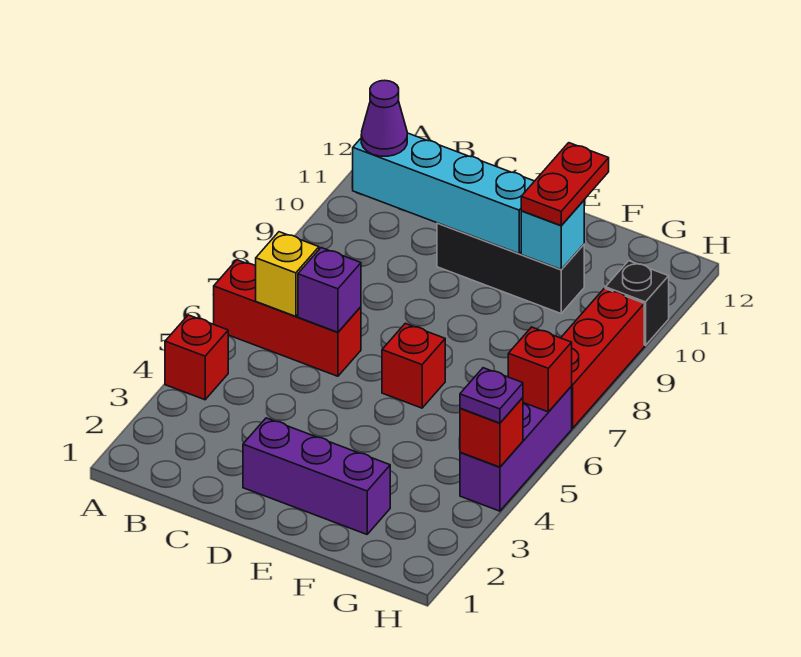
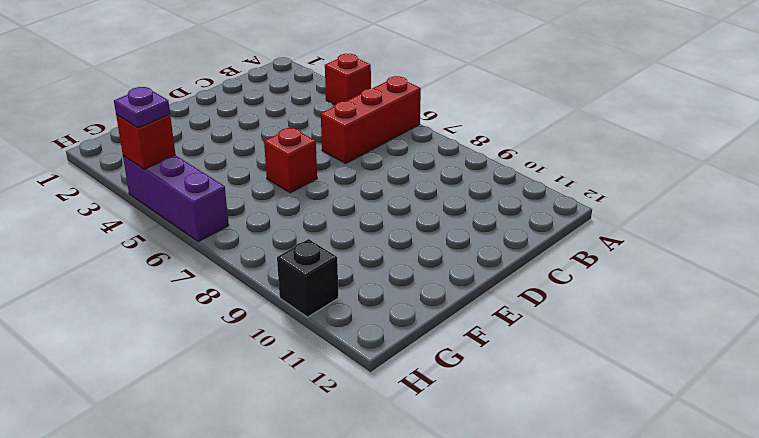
none -> purple brick D2:F2 level 1
none -> black brick D10:F10 level 1
none -> red brick H7:H9 level 1

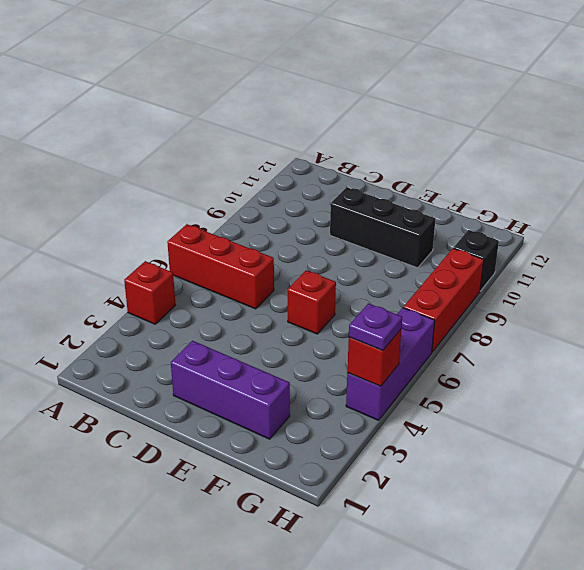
none -> yellow brick B6 level 2
none -> cyan brick B10:E10 level 2
none -> purple brick C6 level 2

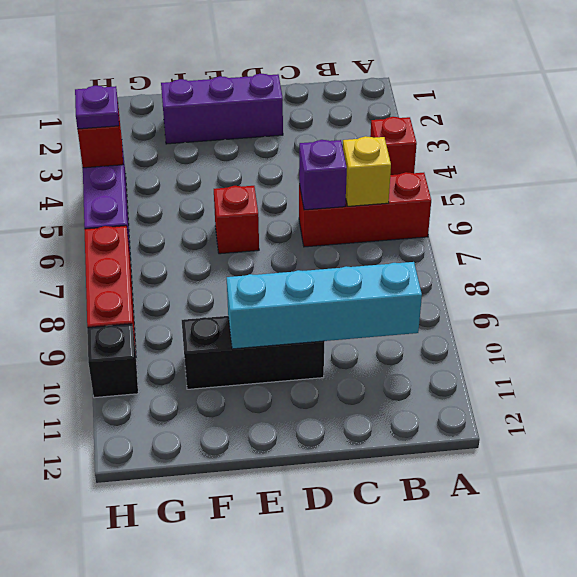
none -> cyan brick F10 level 2
none -> red brick H6 level 2
none -> purple cone B10 level 3

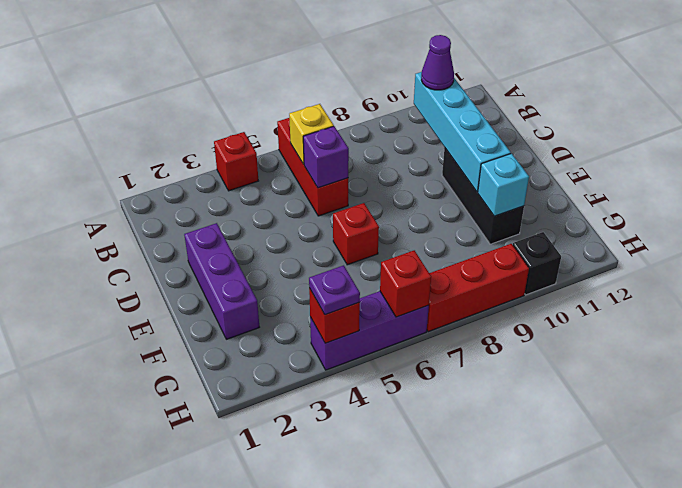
none -> red plate F10:F11 level 3

